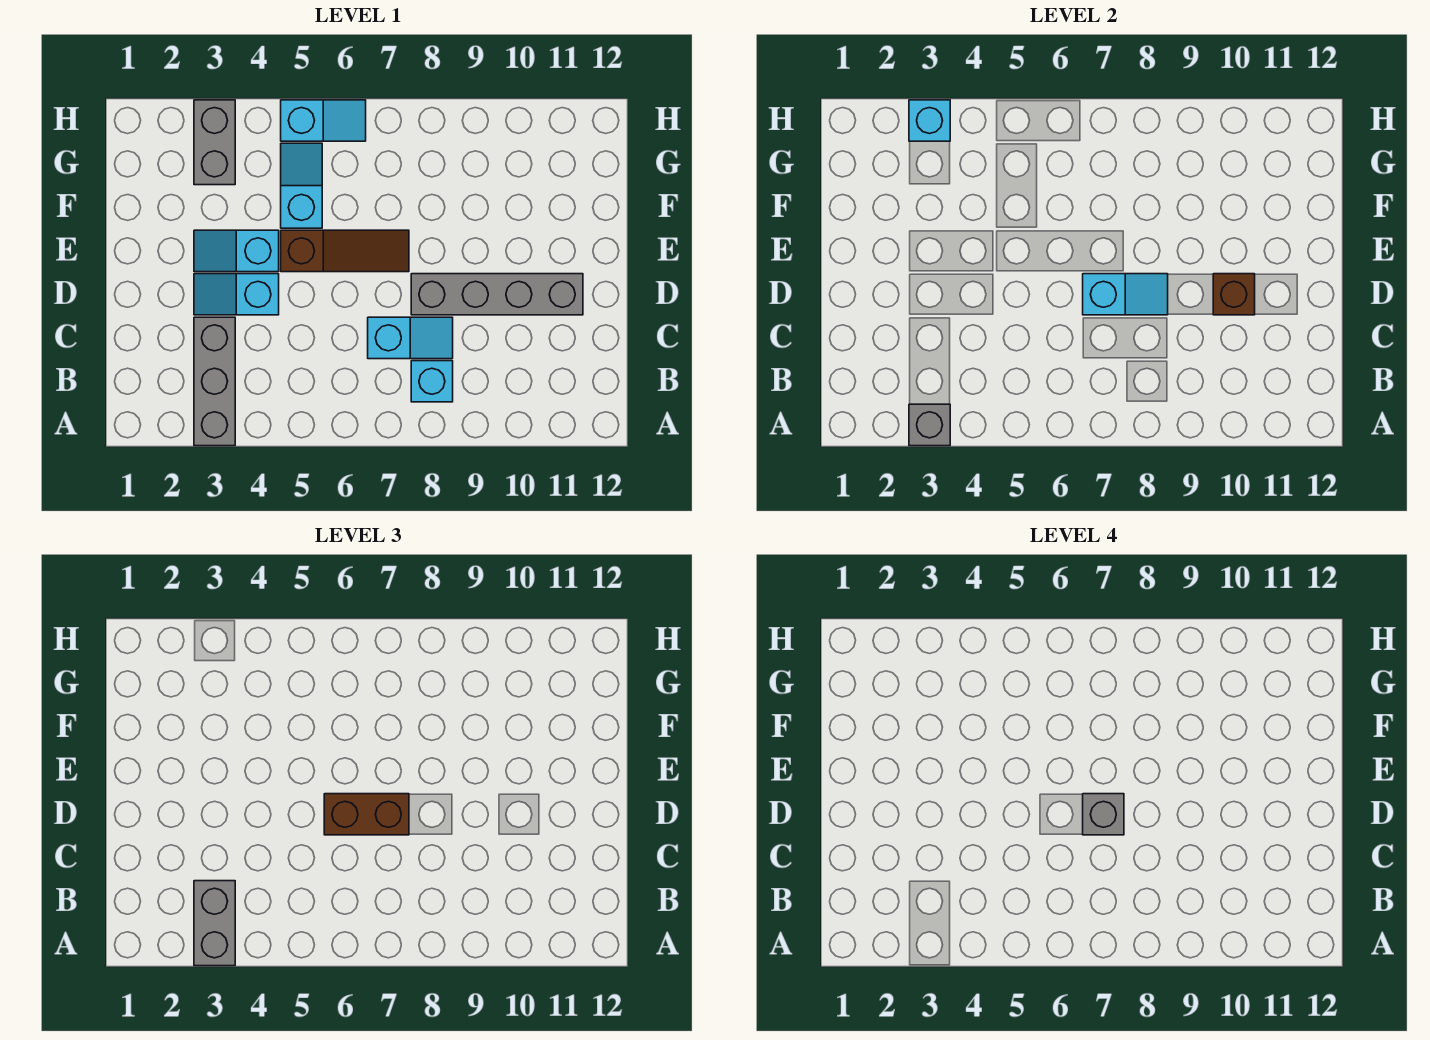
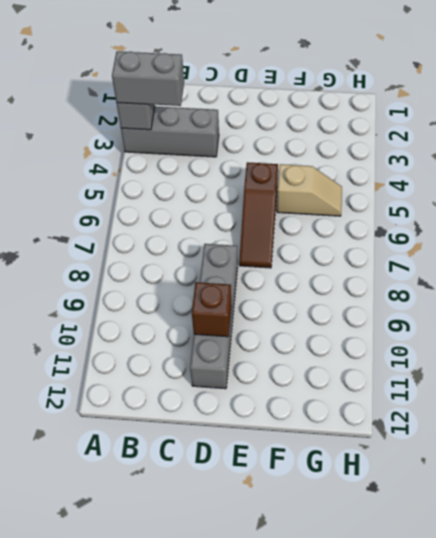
tan slope F5:G5 level 1 top F -> cyan slope F5:G5 level 1 top F
none -> cyan brick B8 level 1
none -> cyan slope C7:C8 level 1 top 7
none -> cyan slope D3:D4 level 1 top 4

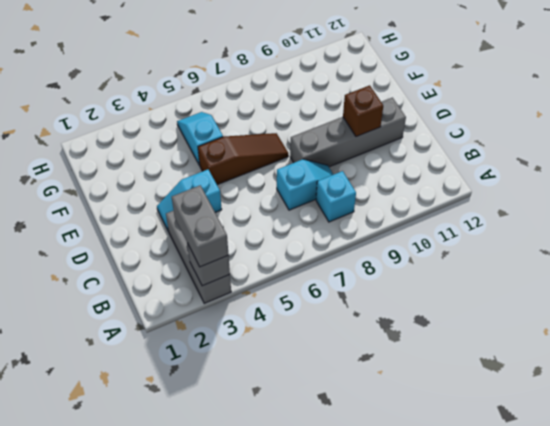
none -> cyan slope E3:E4 level 1 top 4
none -> grey brick G3:H3 level 1
none -> cyan slope H5:H6 level 1 top 5

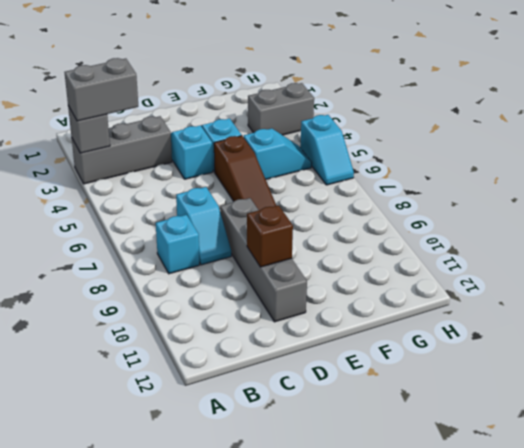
none -> cyan slope D7:D8 level 2 top 7
none -> cyan brick H3 level 2
none -> brown brick D6:D7 level 3

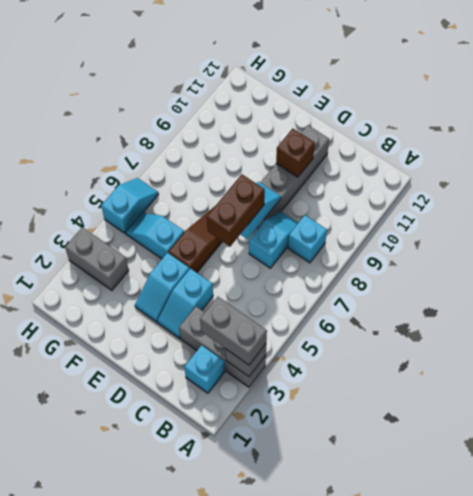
cyan brick B2 level 1 -> cyan brick H3 level 2
none -> grey brick D7 level 4

